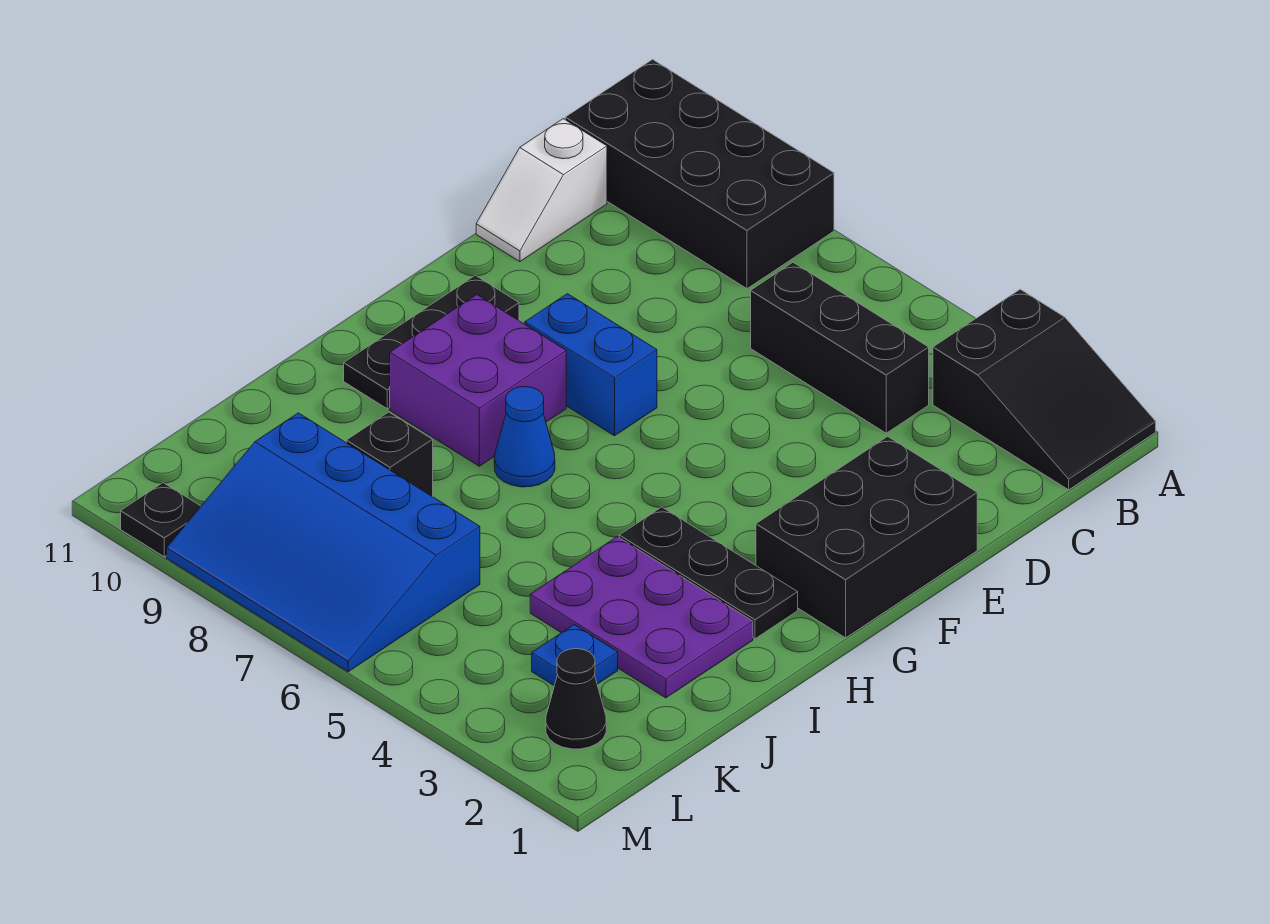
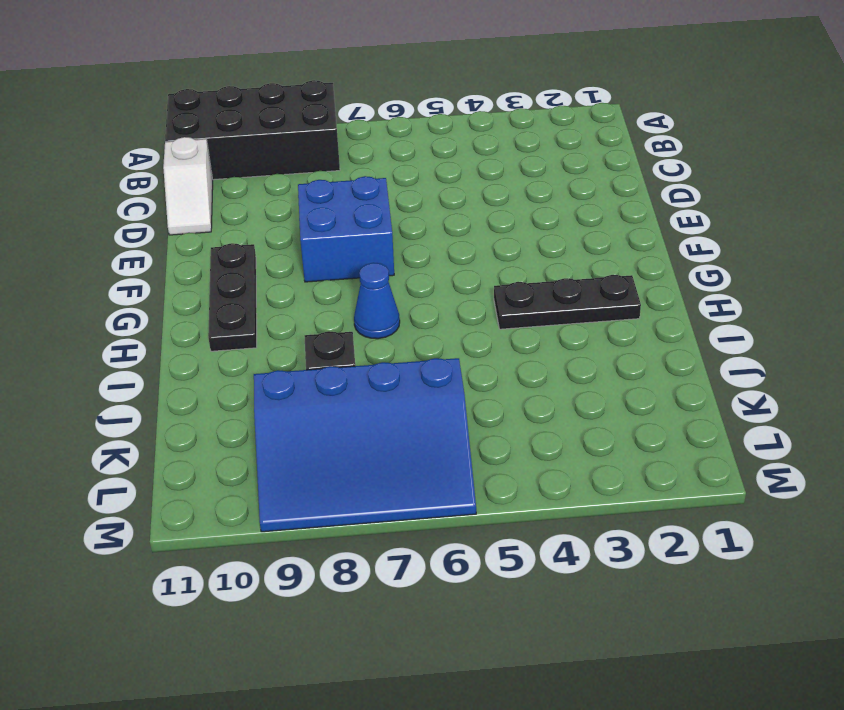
blue brick E7:F8 level 1 -> blue brick F7:F8 level 1
none -> black slope A1:B3 level 1 top 3
none -> black brick C4:C6 level 1
none -> black brick E1:G2 level 1

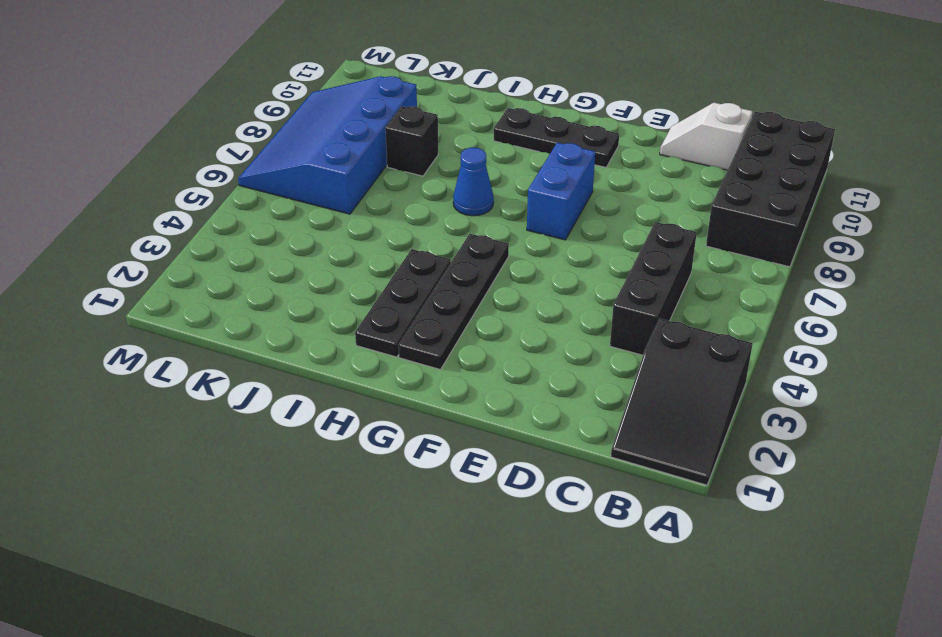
black plate G2:G5 level 1 -> black brick E1:G2 level 1
none -> purple brick G8:H9 level 1
none -> purple plate I2:J4 level 1
none -> blue plate K3 level 1

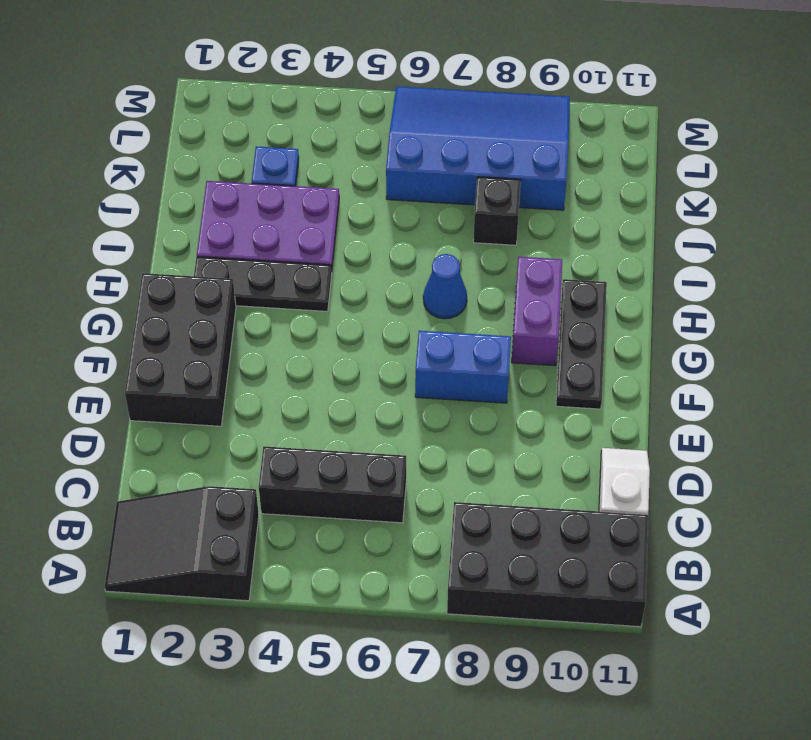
purple brick G9:H9 level 1 -> purple brick G8:H9 level 1
none -> black cone L2 level 1
none -> black plate M10 level 1

